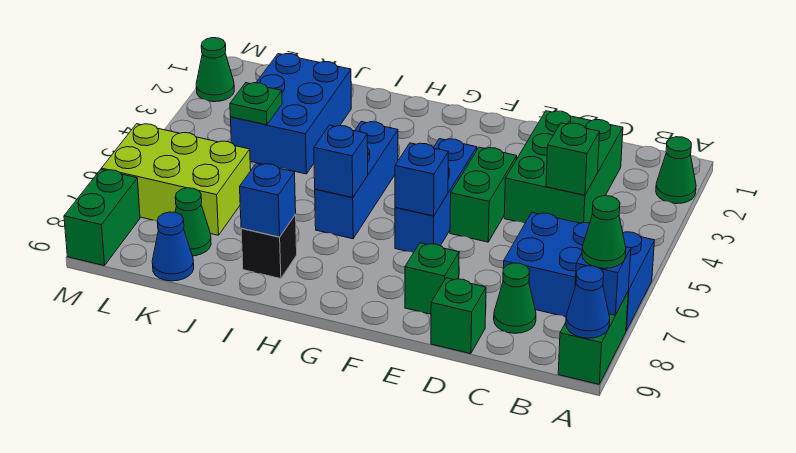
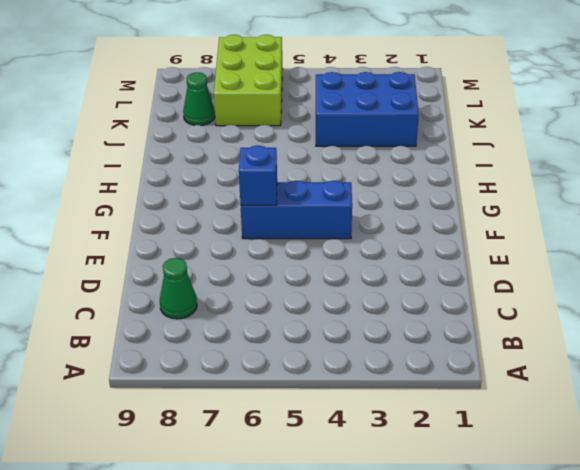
none -> green cone A2 level 1
none -> blue brick A6:C7 level 1
none -> green brick A8:A9 level 1

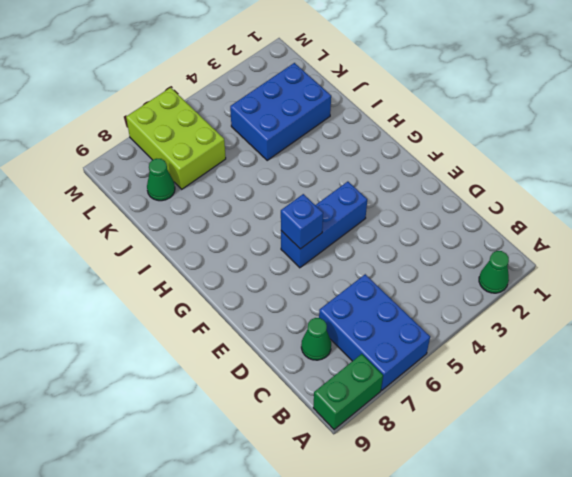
none -> green brick C2:D4 level 1
none -> green brick D9 level 1
none -> green brick E4:E5 level 1

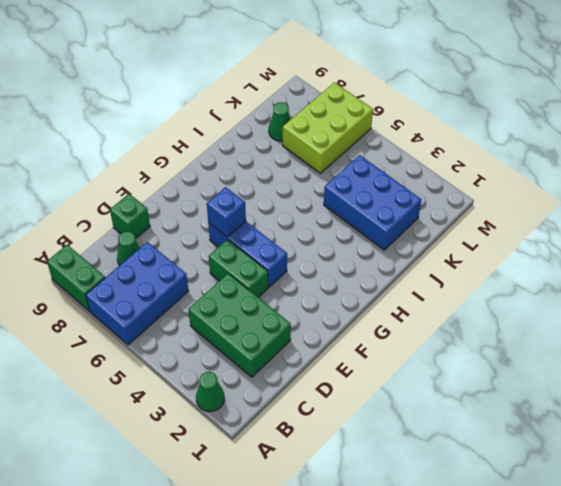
none -> green brick E8 level 1
none -> blue brick H4:H6 level 1
none -> black brick I8 level 1

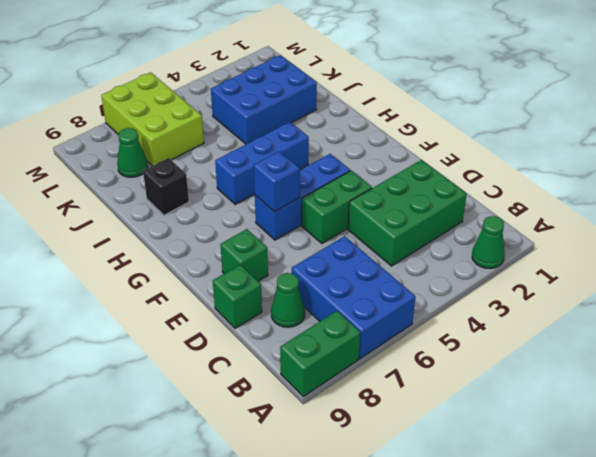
none -> blue cone K9 level 1
none -> green cone M2 level 1
none -> green brick M8:M9 level 1

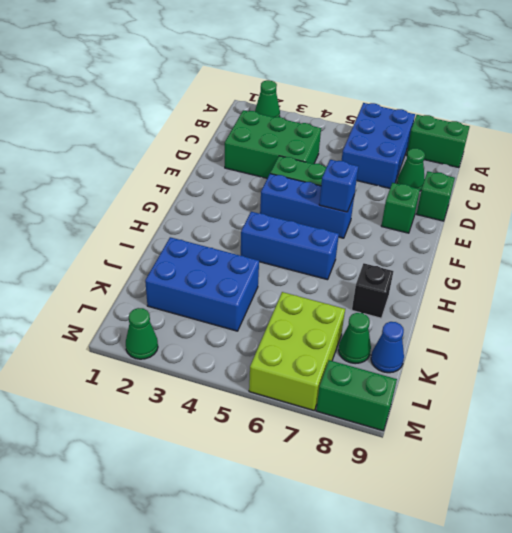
none -> blue brick A8 level 2
none -> blue cone A9 level 2
none -> green brick C4 level 2

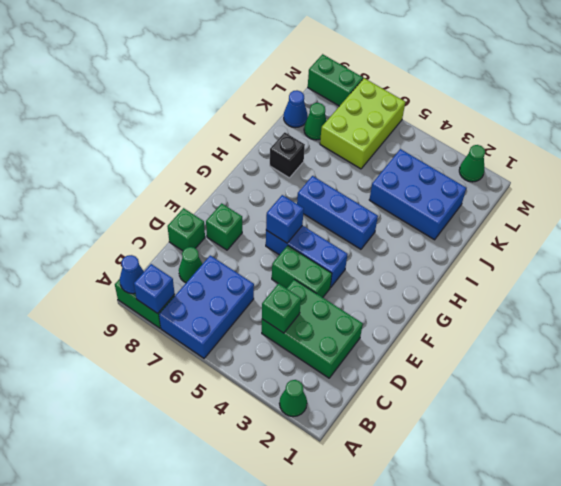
none -> blue brick H6 level 2
none -> blue brick I8 level 2
none -> green plate K4 level 2

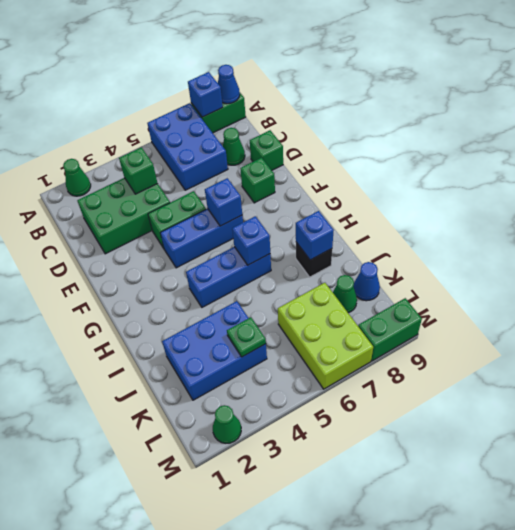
none -> green cone A8 level 3

